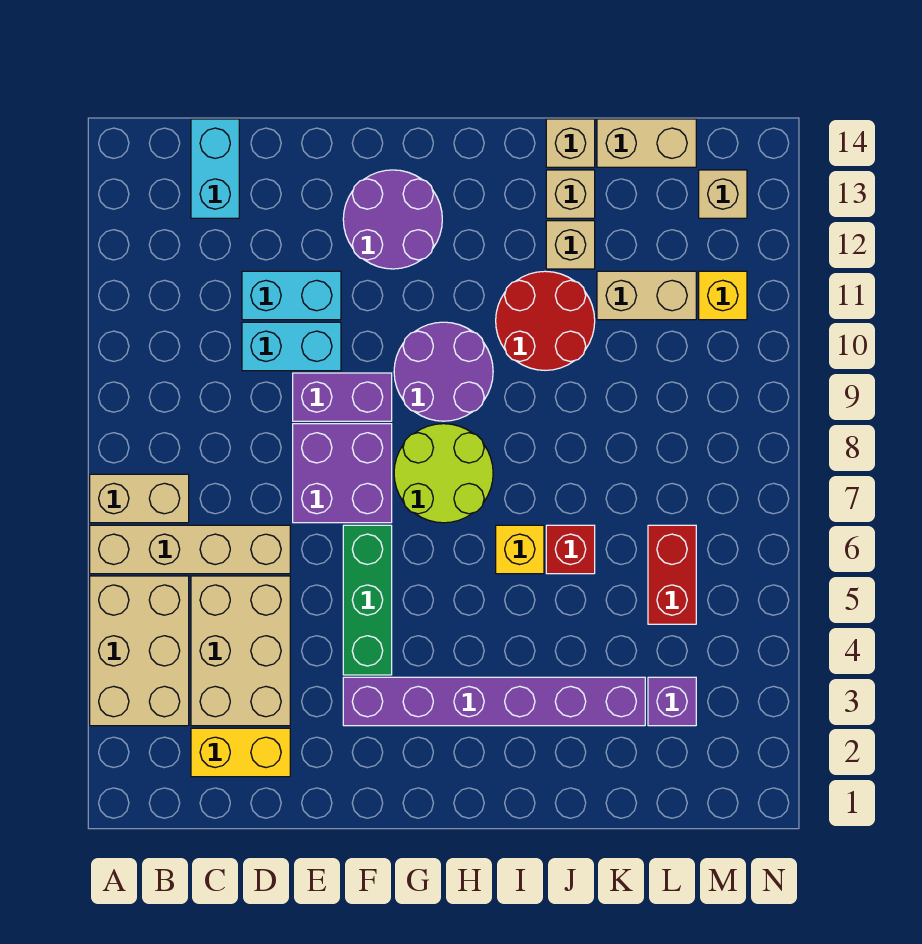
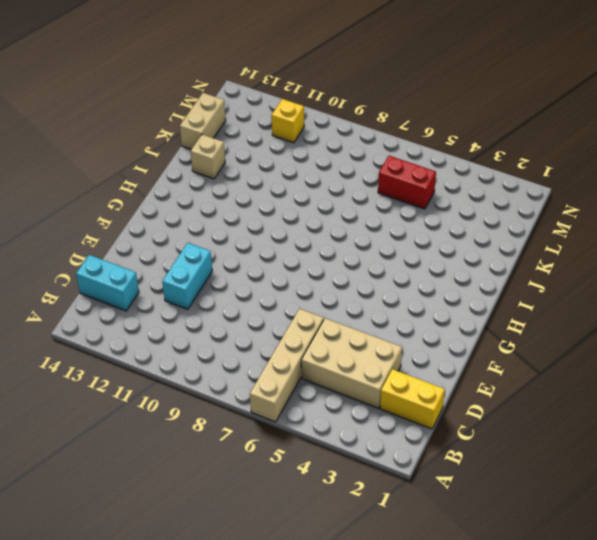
yellow brick C1:C2 level 1 -> yellow brick C2:D2 level 1
none -> tan brick A3:B5 level 1
none -> tan brick A7:B7 level 1
none -> cyan brick D10:E10 level 1

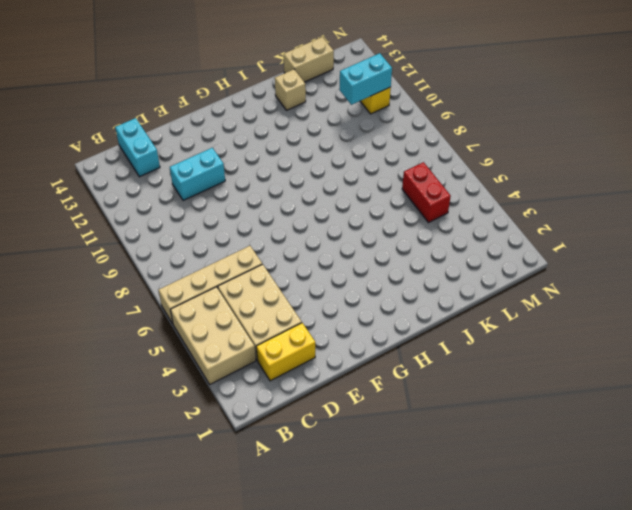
cyan brick L11:M11 level 2 -> cyan brick D10:E10 level 1
none -> tan brick A7:B7 level 1
none -> purple brick E7:F8 level 1
none -> purple brick E9:F9 level 1

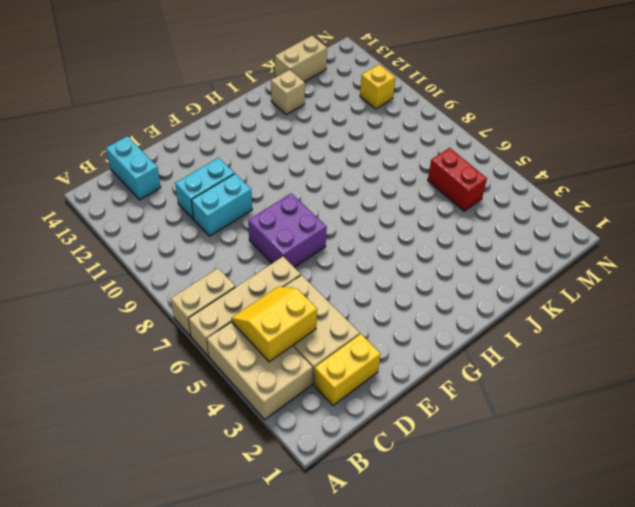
yellow slope B4:C5 level 2 top 4 -> none
none -> purple brick E9:F9 level 1
none -> purple brick F3:K3 level 1
none -> green brick F4:F6 level 1

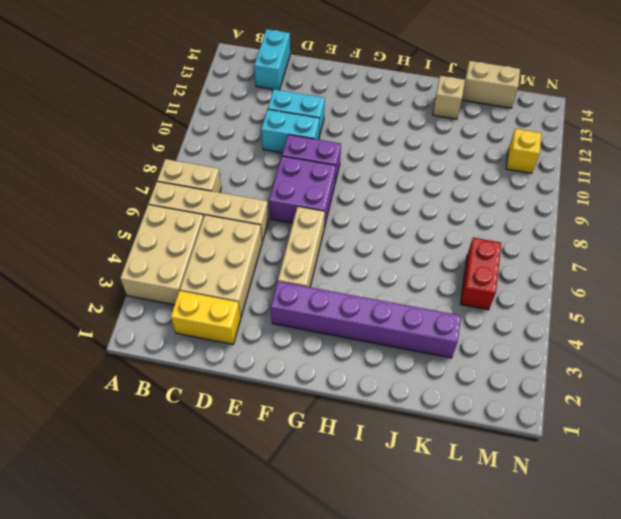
tan brick F4:F6 level 1 -> green brick F4:F6 level 1
none -> purple round brick F12:G13 level 1
none -> lime round brick G7:H8 level 1
none -> purple round brick G9:H10 level 1

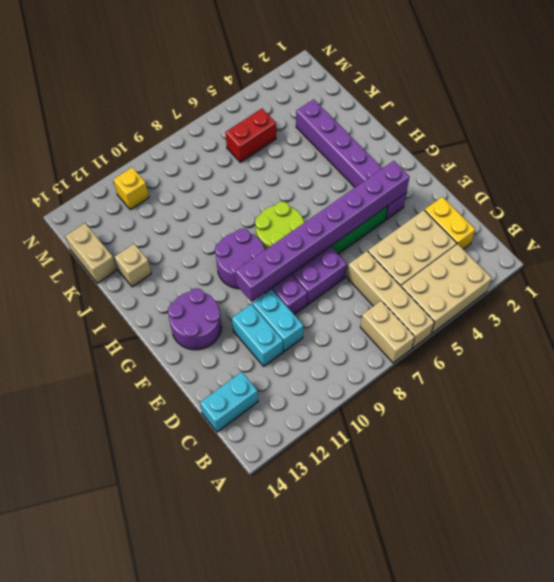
purple brick F3:F10 level 2 -> none
none -> yellow brick I6 level 1
none -> red round brick I10:J11 level 1
none -> red brick J6 level 1

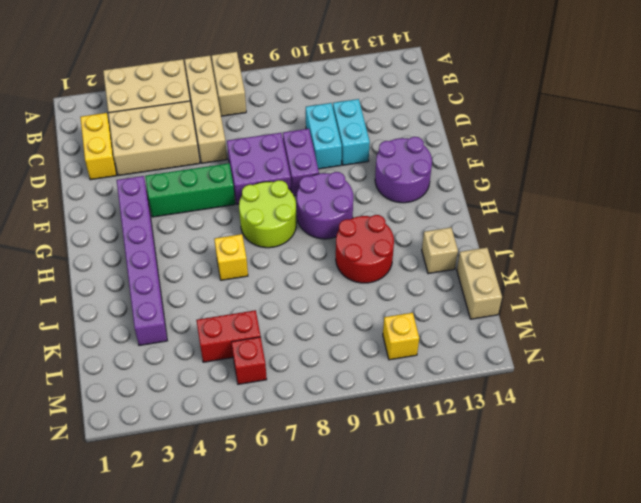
red brick M6 level 1 -> red brick J6 level 1
none -> cyan brick C13:C14 level 1
none -> tan brick J12 level 1
none -> tan brick J14 level 1

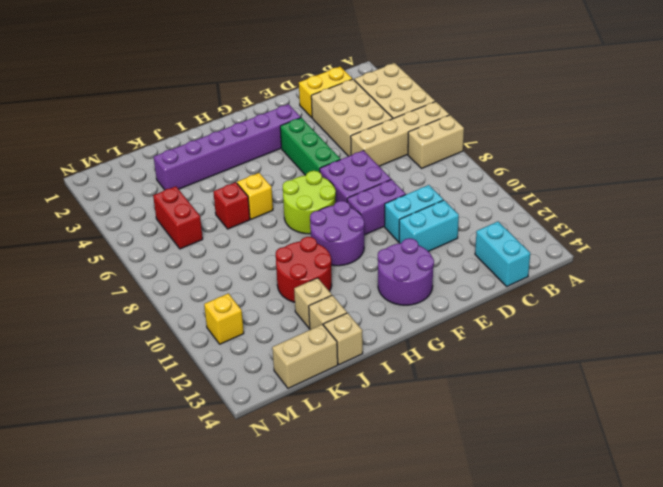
none -> tan brick K11:L11 level 1
none -> purple brick L3 level 1
none -> tan brick M13 level 1

